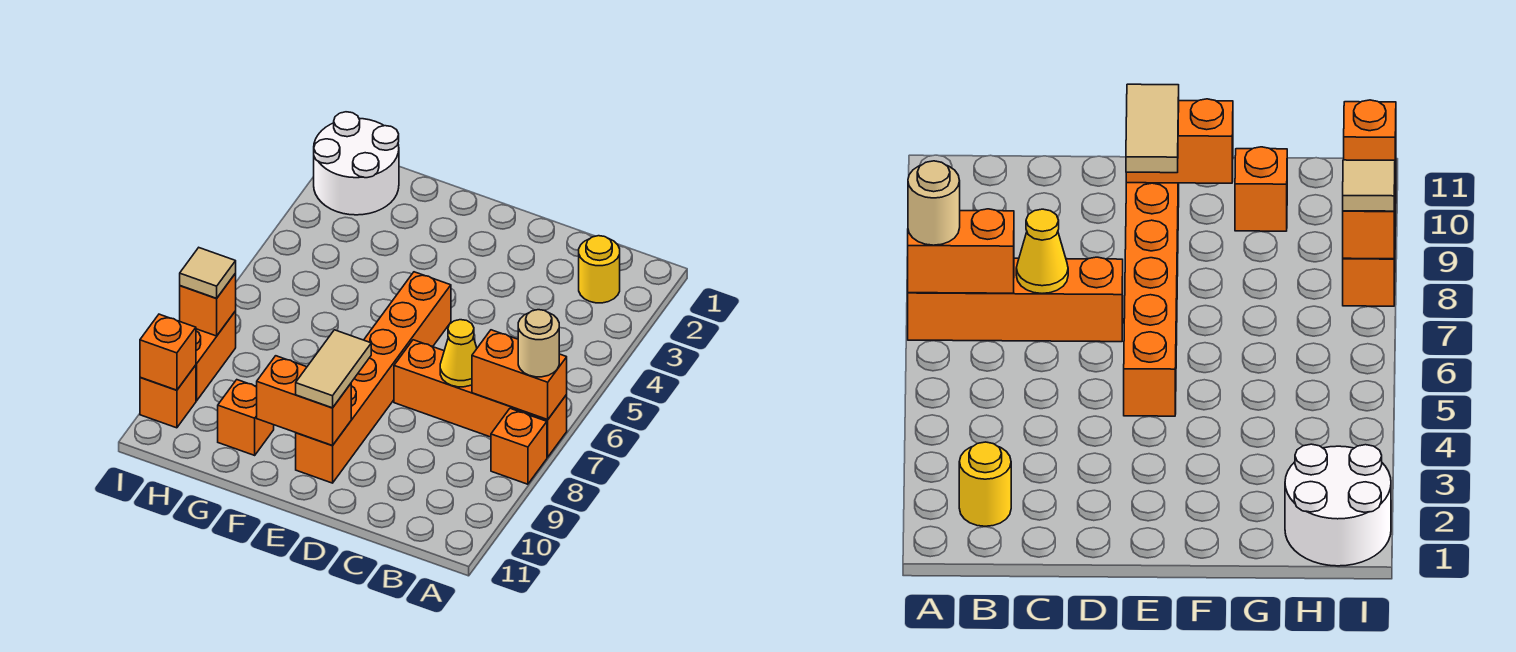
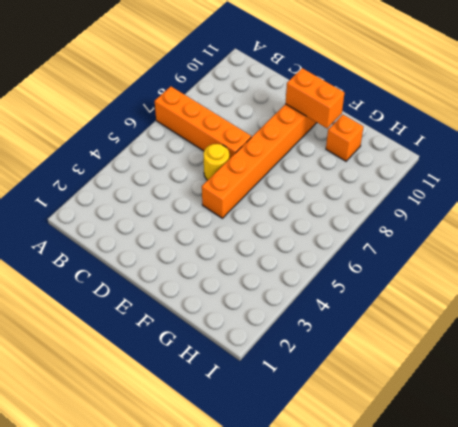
yellow round brick D6 level 1 -> yellow round brick B2 level 1
none -> orange brick A8 level 1
none -> white round brick H1:I2 level 1
none -> orange brick I8:I9 level 1

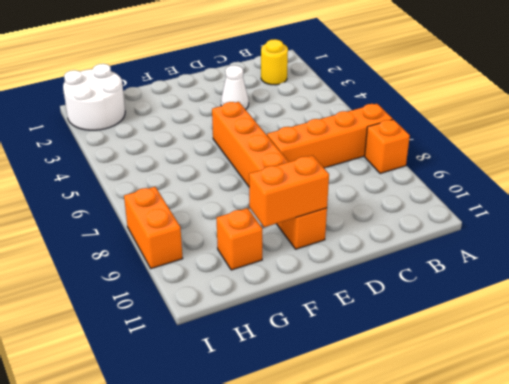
white cone D3 level 1 -> none
none -> orange brick I10 level 1
none -> orange brick A7:B7 level 2
none -> yellow cone C7 level 2

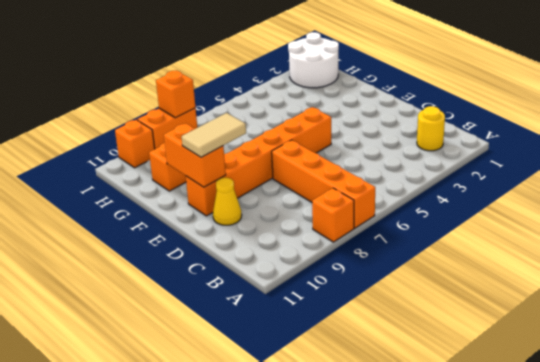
yellow cone D10 level 1 -> yellow cone C7 level 2
none -> orange brick A7:B7 level 2
none -> orange brick I10 level 2
none -> tan round brick A7 level 3

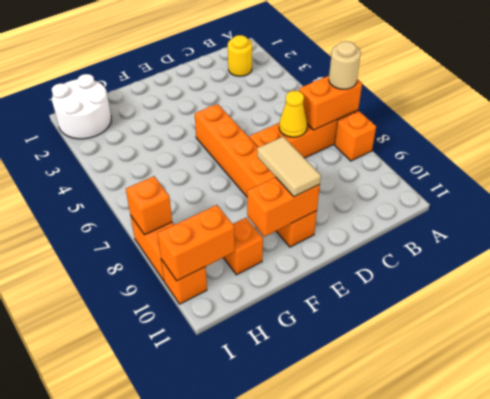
orange brick H10:I10 level 2 -> orange brick I10 level 2
none -> tan tile I8 level 3

